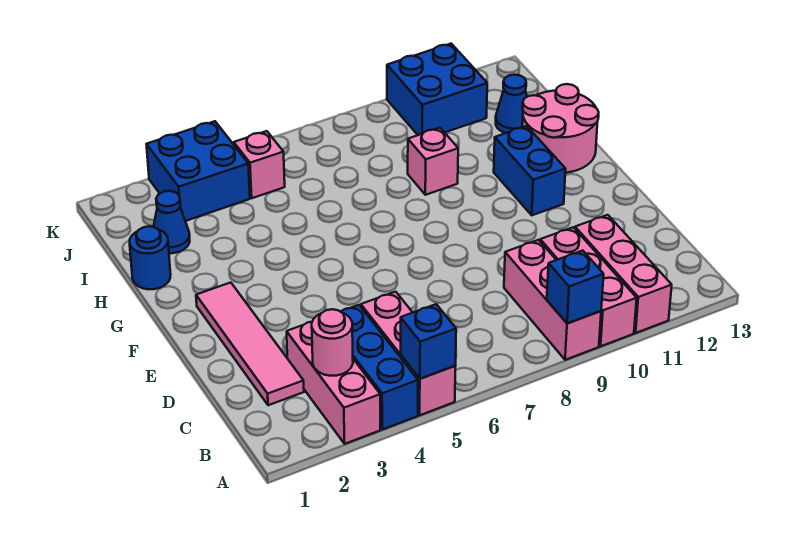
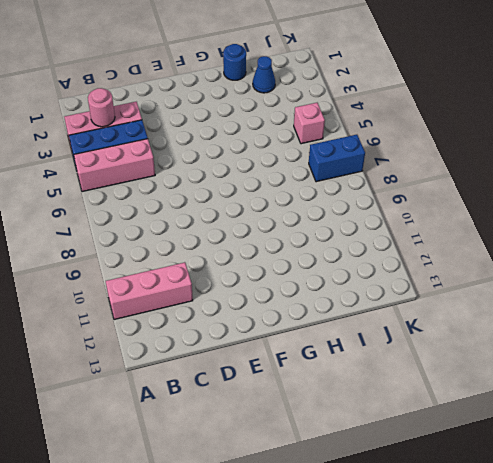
blue brick J7:K7 level 1 -> blue brick F11:G11 level 1
none -> pink brick A9:C9 level 1
none -> pink brick A10:C10 level 1
none -> pink tile C2:F2 level 1

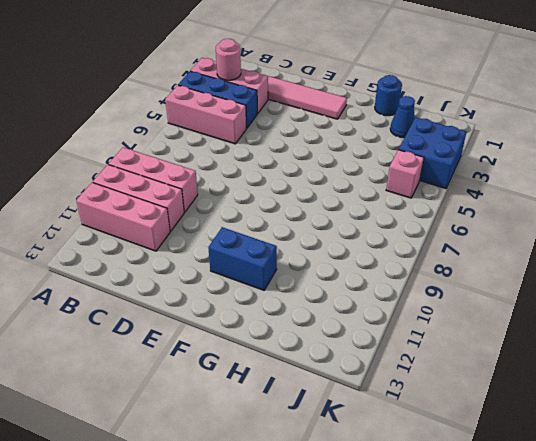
none -> pink round brick G12:H13 level 1
none -> pink brick H9 level 1
none -> blue cone I12 level 1

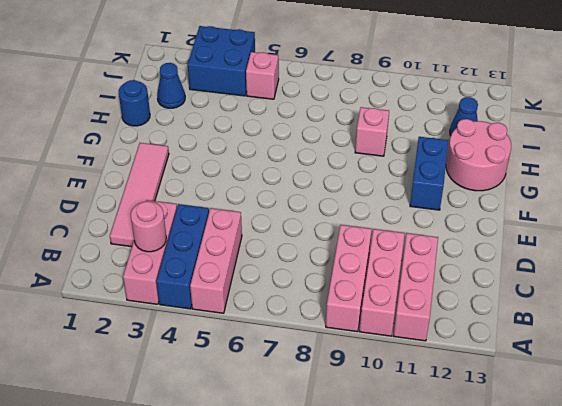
none -> blue brick J10:K11 level 1
none -> blue brick A5 level 2
none -> blue brick A9 level 2

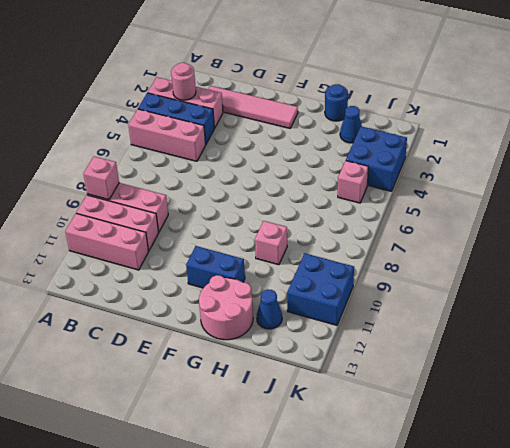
pink brick A9 level 2 -> blue brick A9 level 2
none -> blue brick A5 level 2

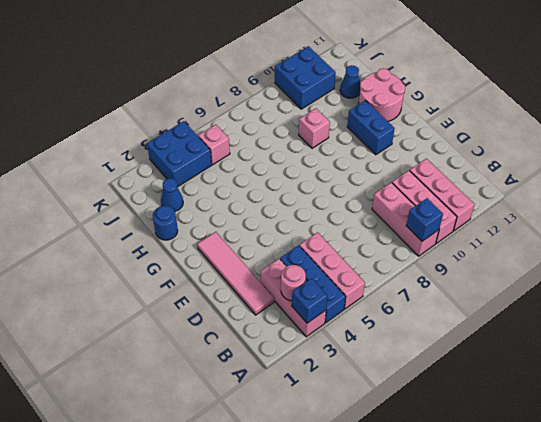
blue brick A3 level 2 -> blue brick A5 level 2

